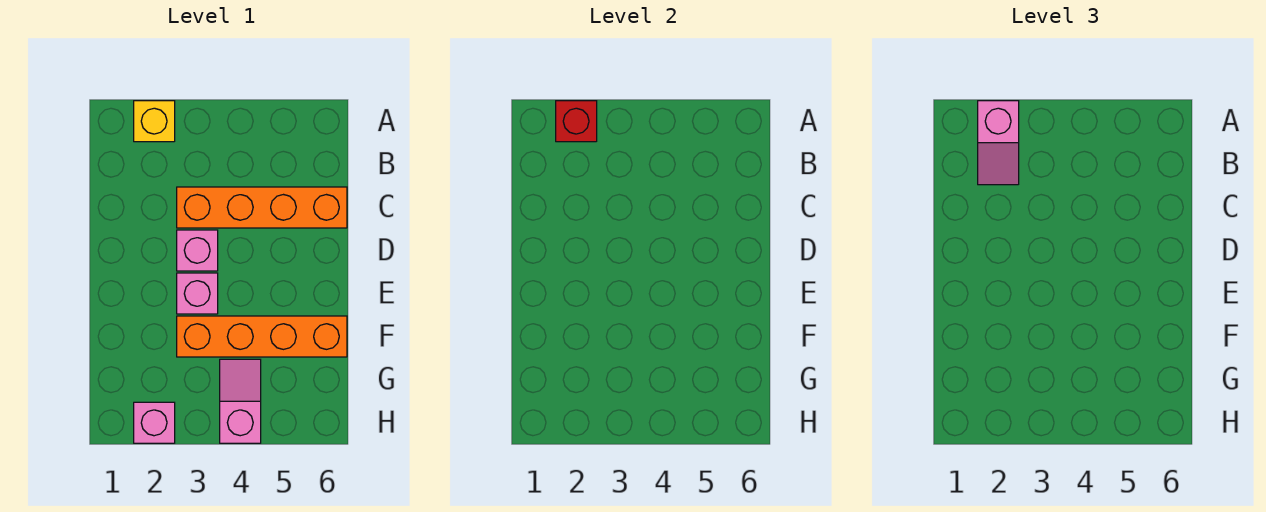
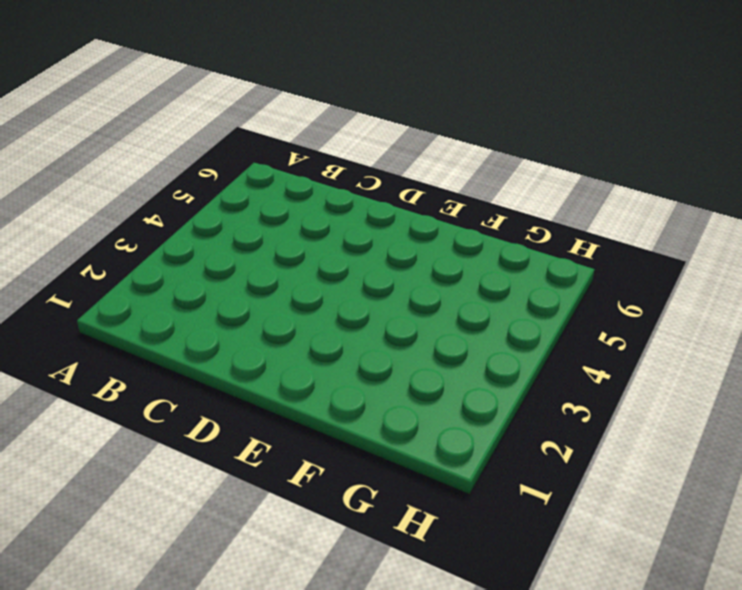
none -> yellow brick A2 level 1
none -> orange brick C3:C6 level 1

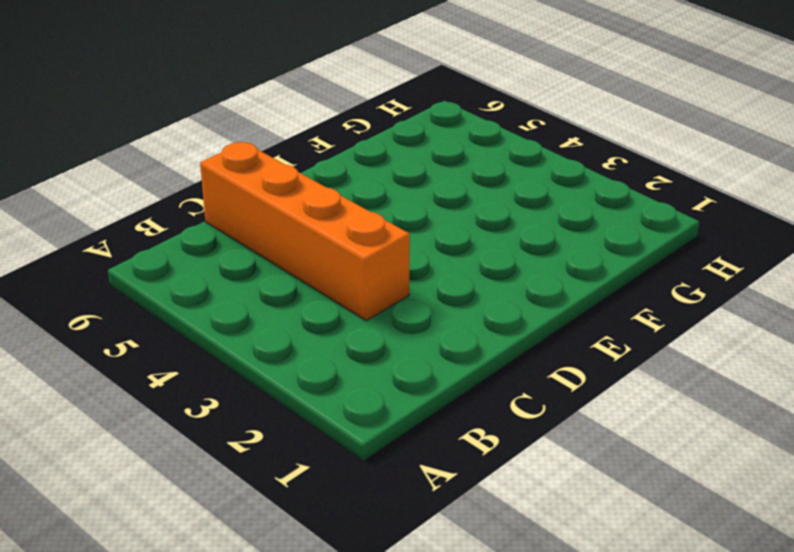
none -> yellow brick A2 level 1
none -> pink brick D3 level 1

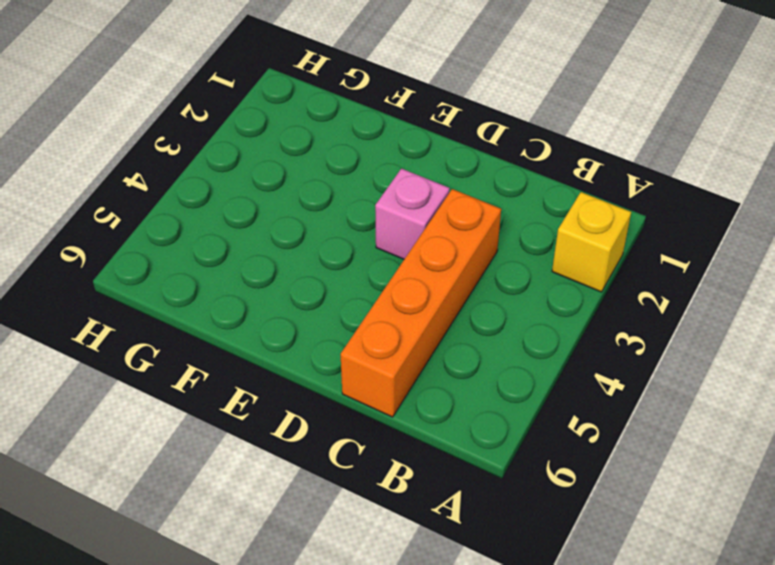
none -> pink brick E3 level 1
none -> orange brick F3:F6 level 1

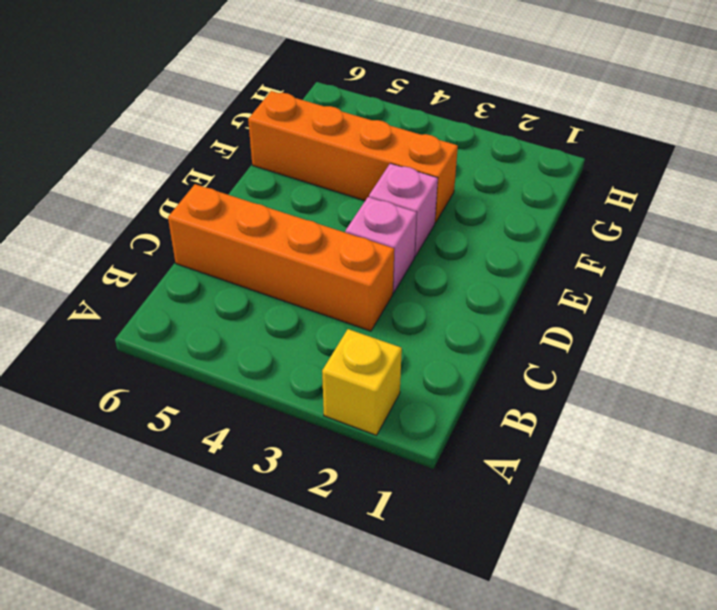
none -> pink slope G4:H4 level 1 top H
none -> pink brick H2 level 1

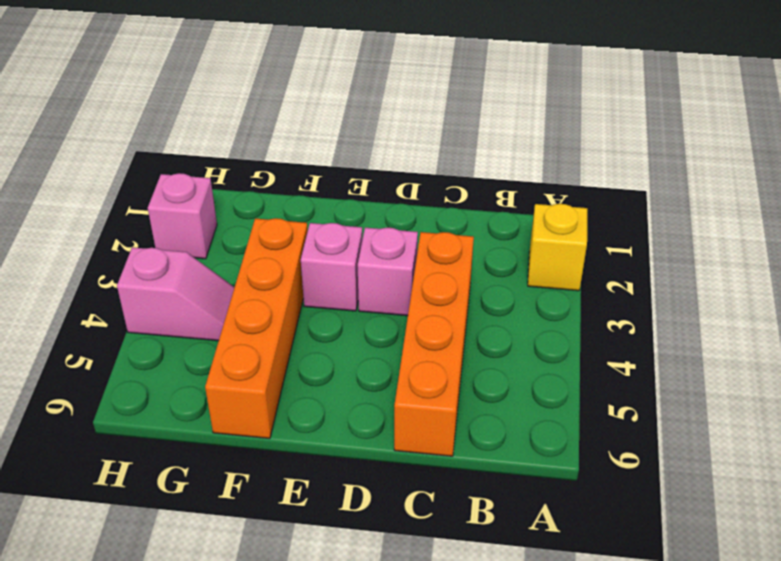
none -> red brick A2 level 2
none -> pink slope A2:B2 level 3 top A

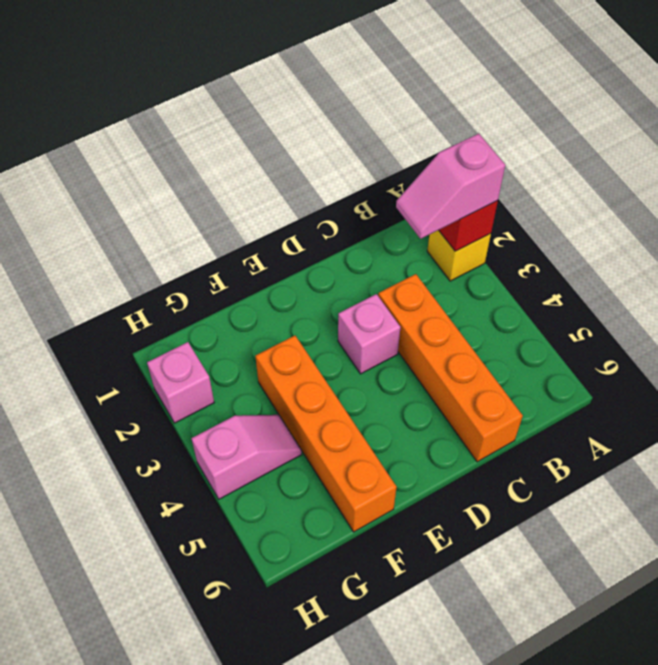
none -> pink brick E3 level 1

